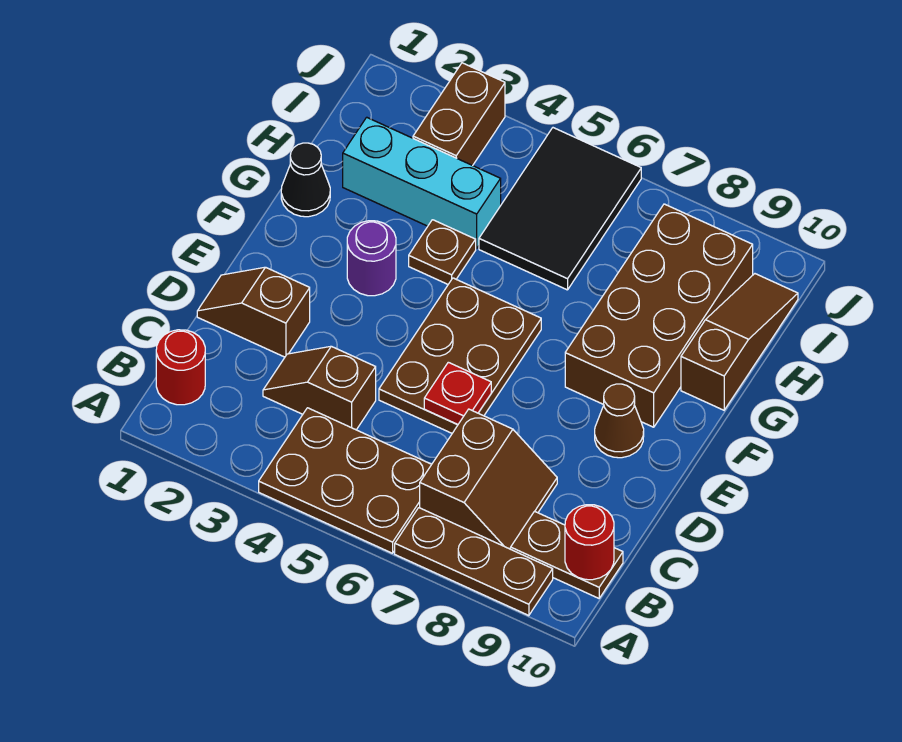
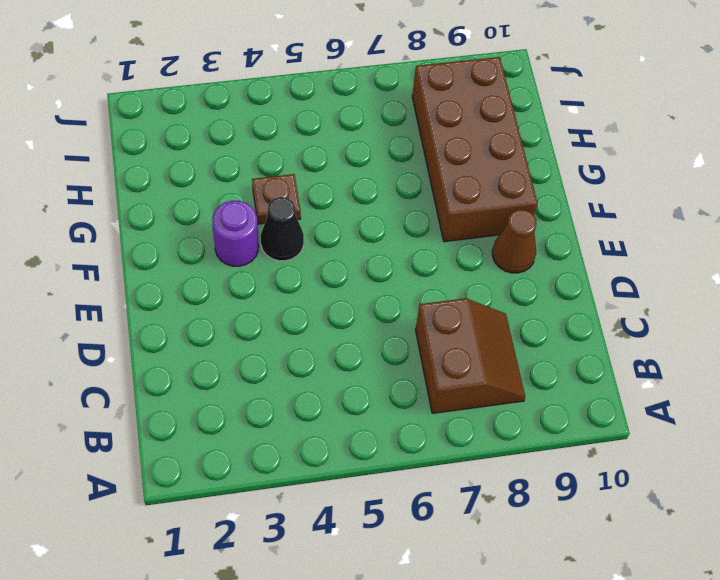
black cone F4 level 1 -> black cone G1 level 1
none -> brown plate A4:B6 level 1
none -> brown plate A7:A9 level 1
none -> red round brick B1 level 1

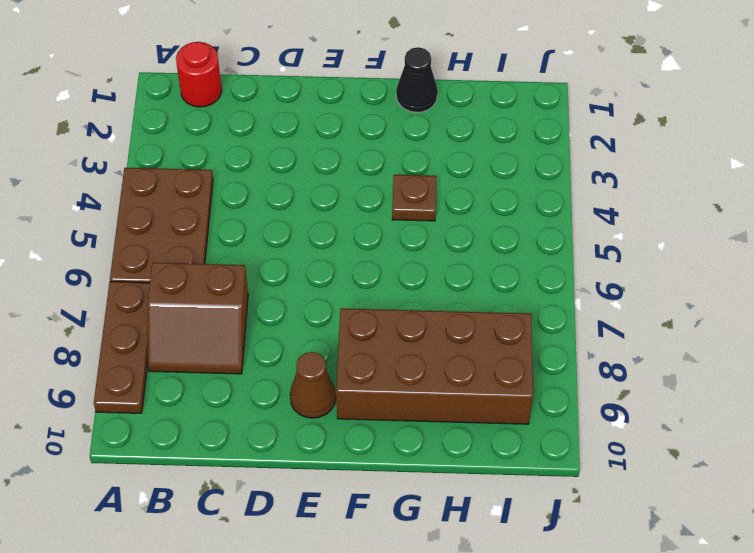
none -> brown plate B9:B10 level 1
none -> brown slope C3:C4 level 1 top 4
none -> brown slope D1:D2 level 1 top 2

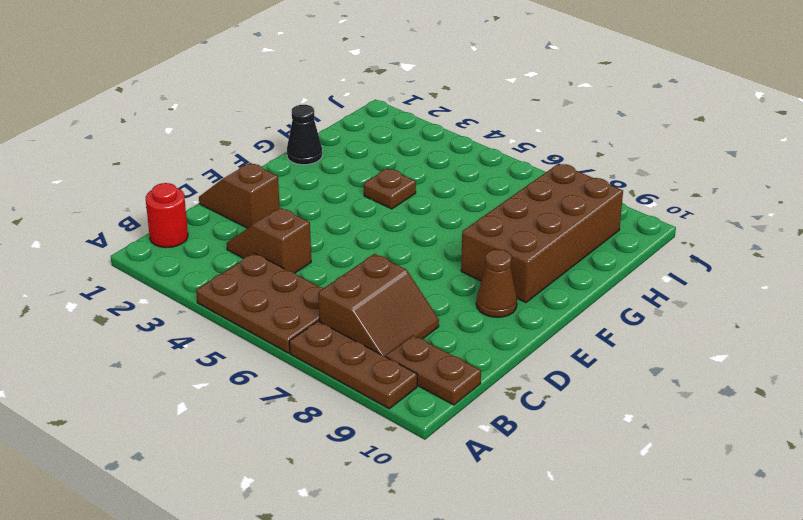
none -> brown plate D5:F6 level 1
none -> purple round brick F3 level 1
none -> brown slope G10:I10 level 1 top G

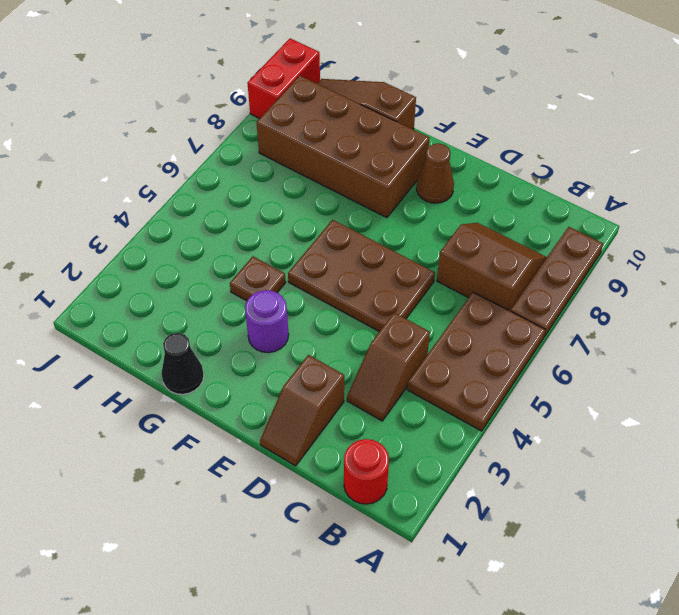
red brick J9:J10 level 1 -> none
none -> brown plate B9:B10 level 1
none -> cyan brick H2:H4 level 1
none -> black tile H5:J6 level 1

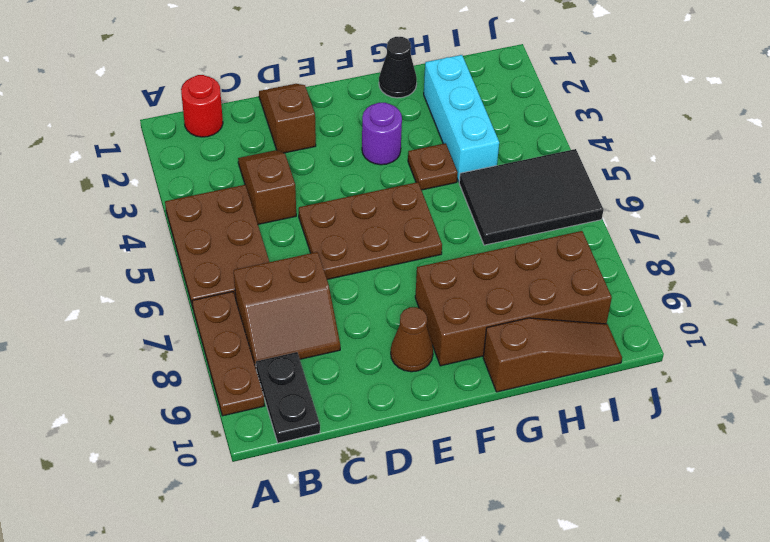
black plate B9:B10 level 1 -> brown plate B9:B10 level 1
none -> brown brick I3:J3 level 1
none -> red round brick B10 level 2
none -> red plate D6 level 2

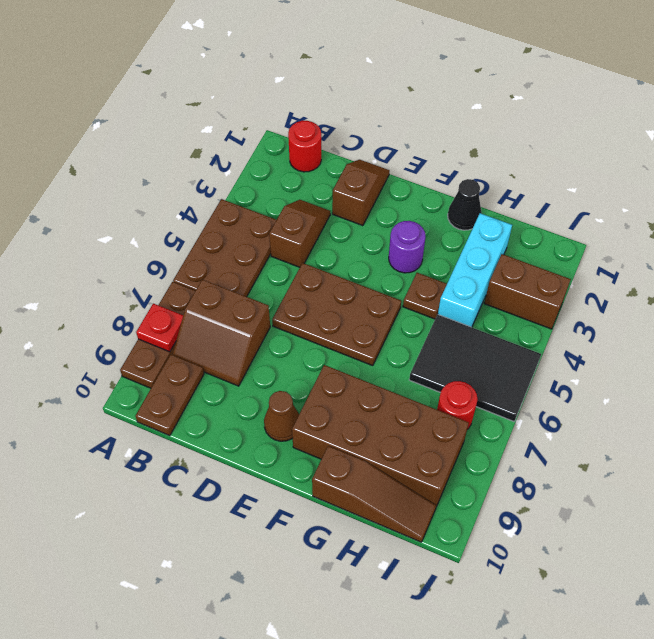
red plate A8 level 2 -> red plate D6 level 2
red round brick I7 level 1 -> red round brick B10 level 2

